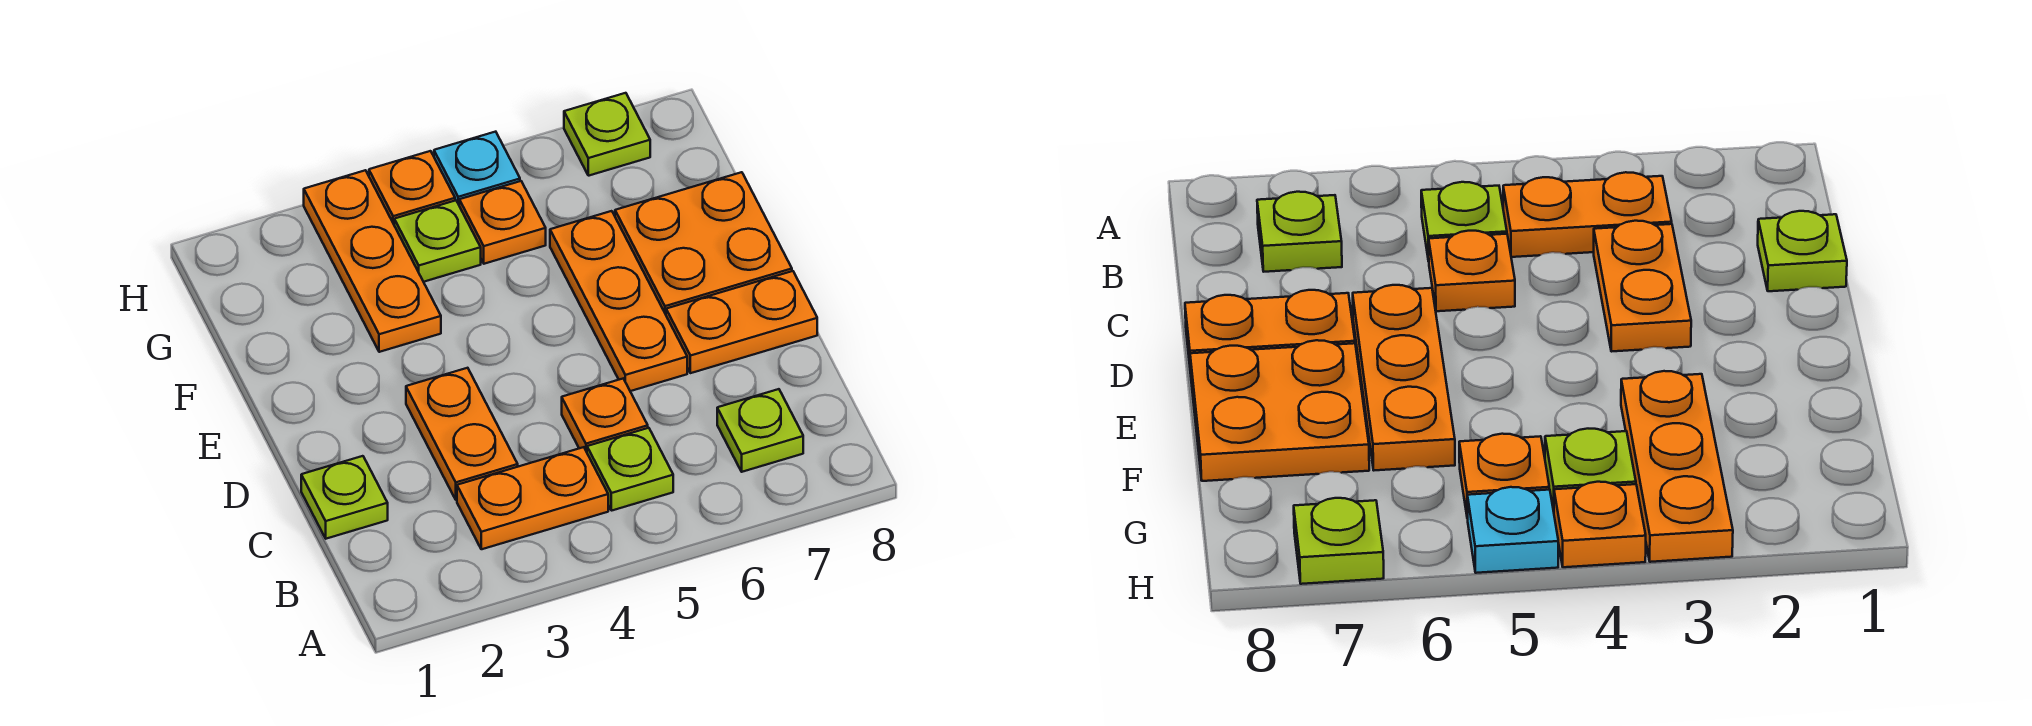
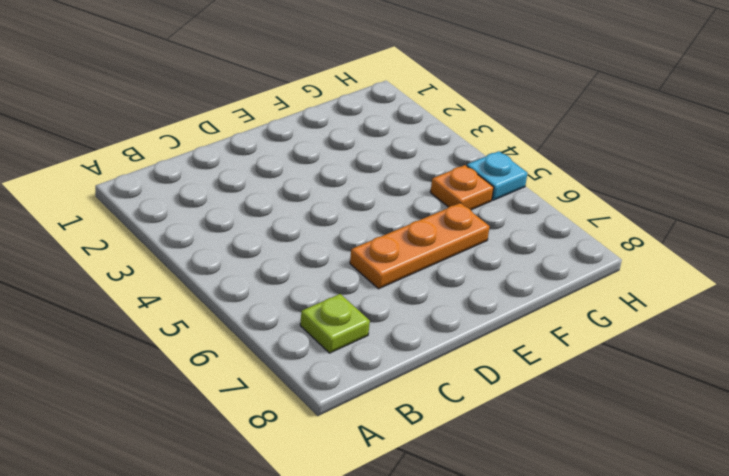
none -> orange plate B3:B4 level 1
none -> lime plate B5 level 1
none -> lime plate C1 level 1

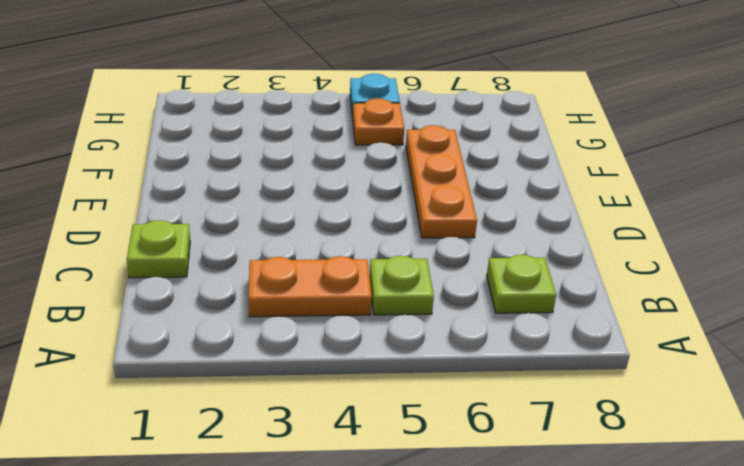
none -> orange plate C3:D3 level 1
none -> orange plate C5 level 1
none -> orange plate D7:D8 level 1

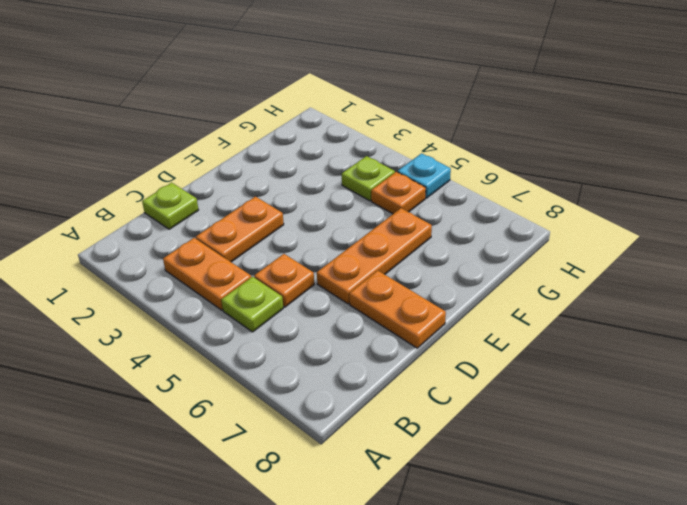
none -> lime plate B7 level 1
none -> orange plate E7:F8 level 1
none -> orange plate F3:H3 level 1

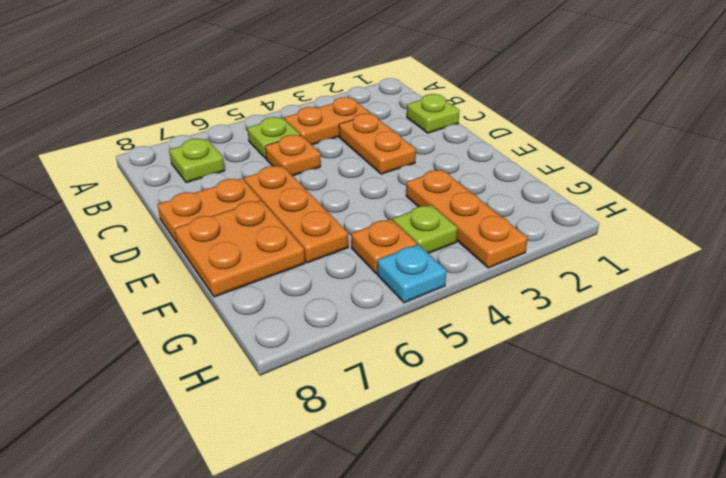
none -> orange plate H4 level 1
none -> lime plate H7 level 1

